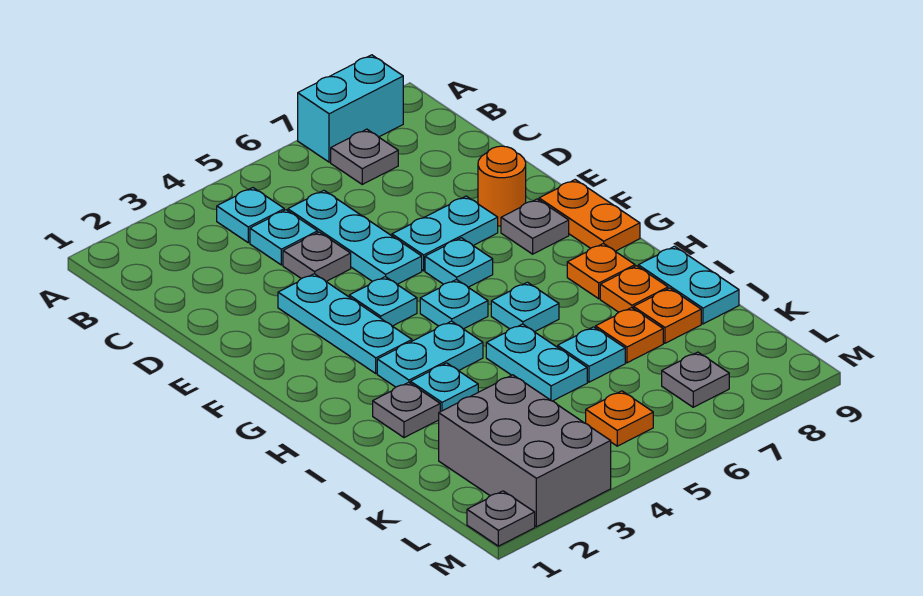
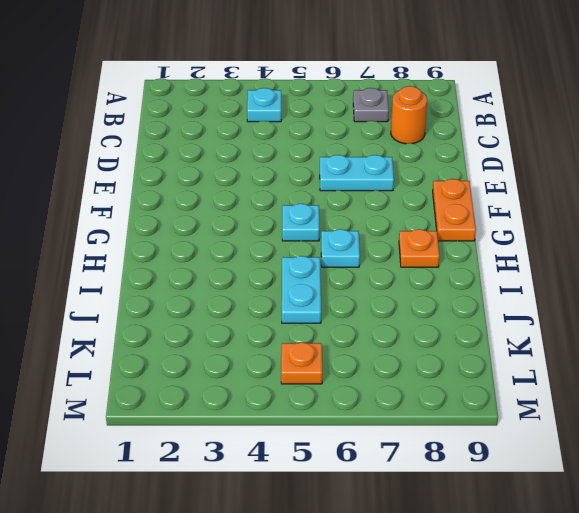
orange round brick C8 level 1 -> orange round brick E8 level 1
none -> cyan brick A7:A8 level 1
none -> cyan plate C4 level 1
none -> cyan plate C5:E5 level 1

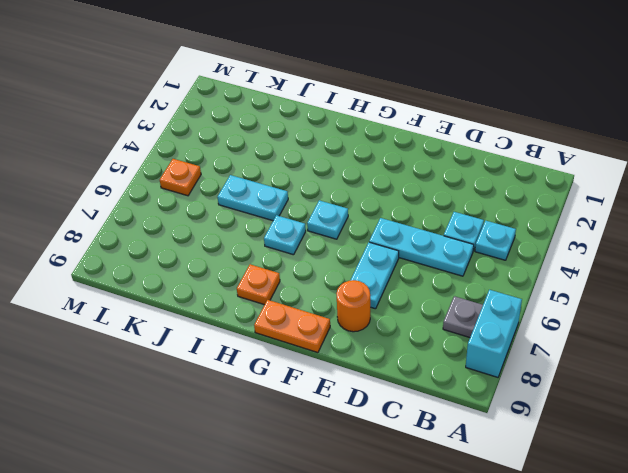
none -> grey plate D4 level 1
none -> cyan plate E3:G3 level 1
none -> cyan plate F4 level 1

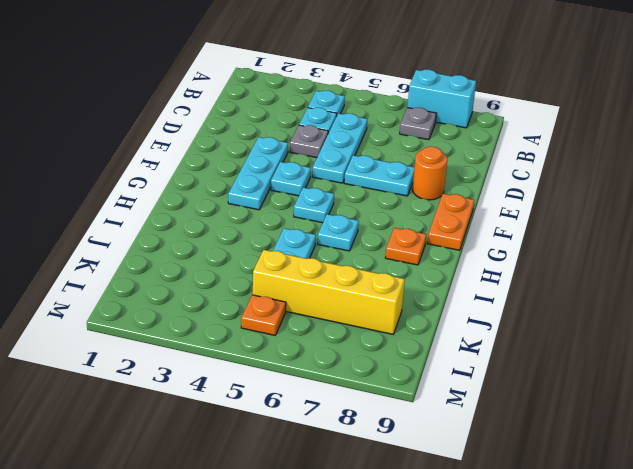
yellow brick K5:K8 level 1 -> none
none -> cyan plate F6 level 1
none -> grey plate F8 level 1
none -> cyan plate H3:H4 level 1

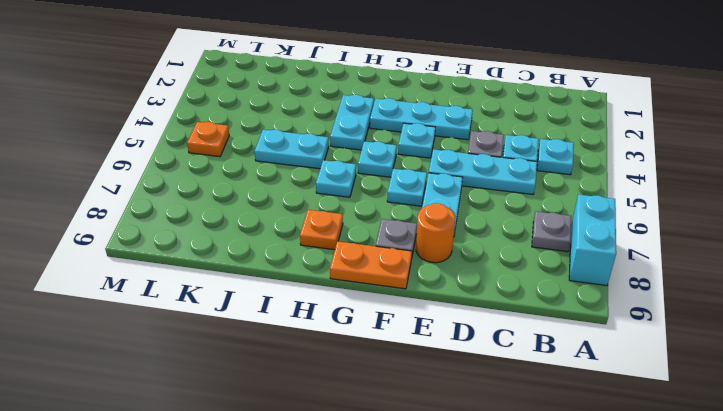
none -> grey plate I2 level 1
none -> cyan plate I3 level 1
none -> orange plate I8 level 1

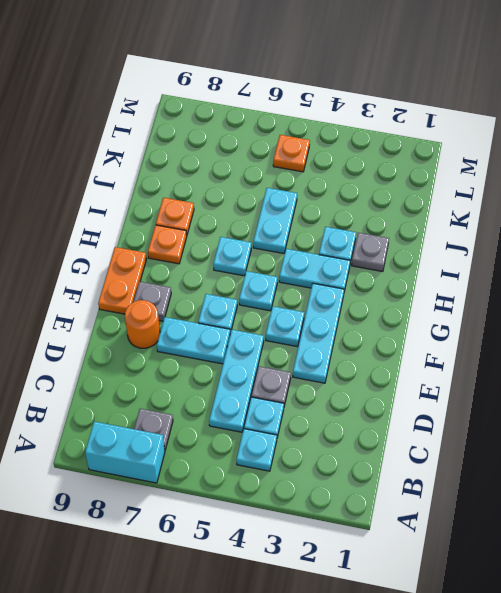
none -> cyan plate I9:J9 level 1
none -> cyan plate J6 level 1
none -> orange plate J7 level 1

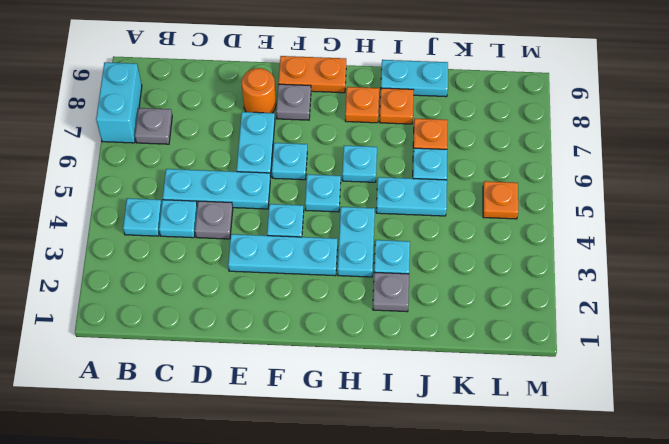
none -> orange plate J8 level 1
none -> grey brick K2:M3 level 1
none -> grey plate L7 level 1

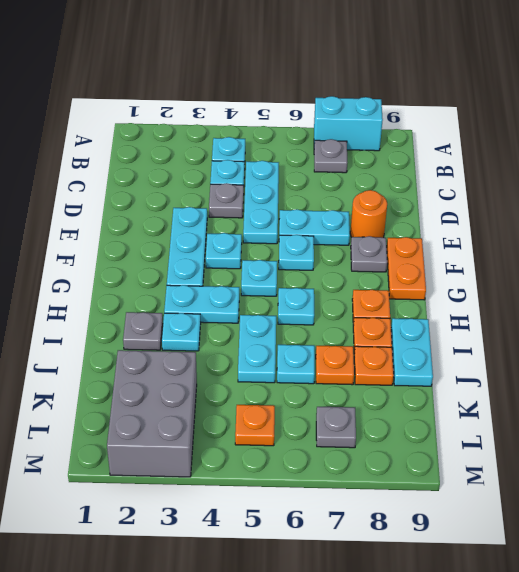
none -> grey plate M1 level 1

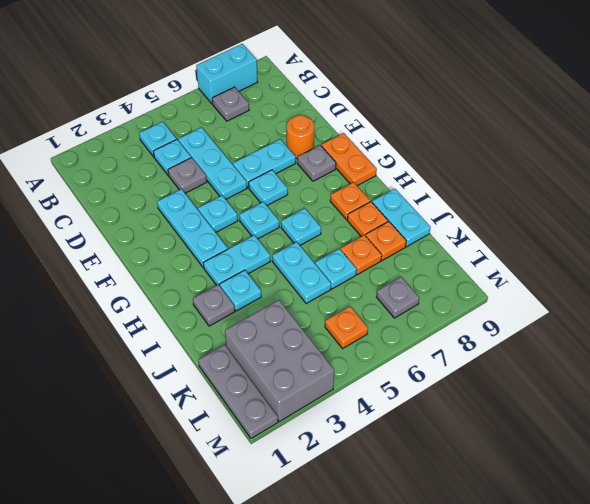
grey plate K1:M1 level 1 -> grey plate M1 level 1

